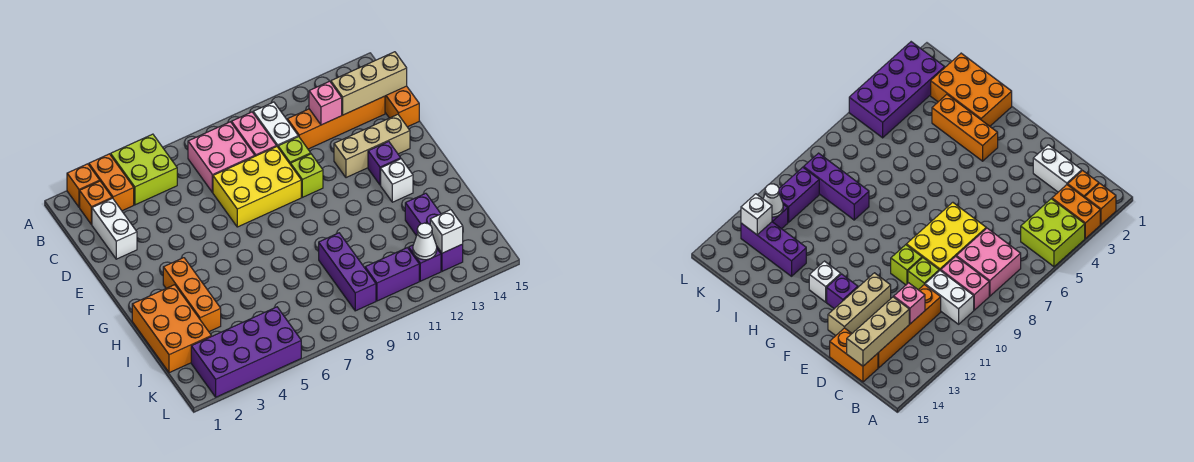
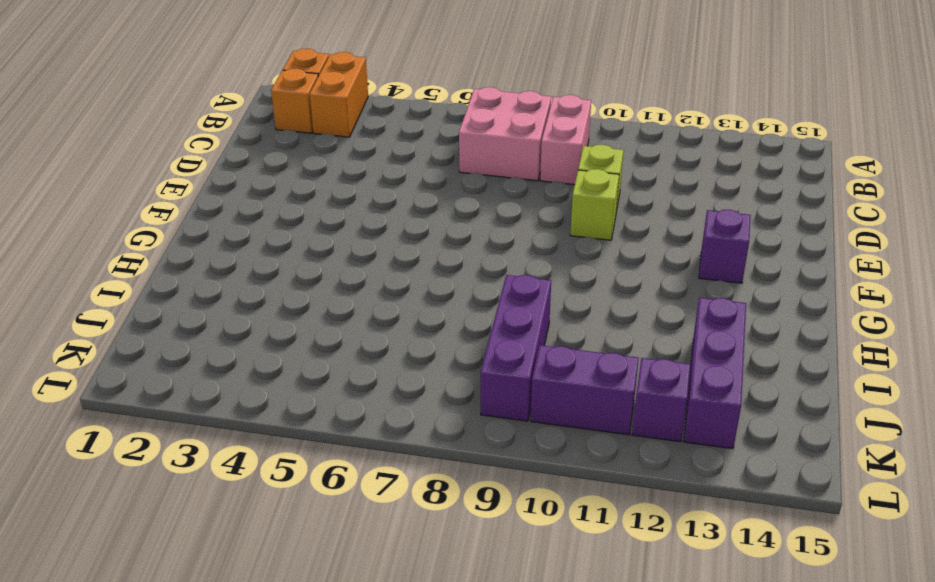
none -> lime brick A4:B5 level 1
none -> white brick B10:C10 level 1
none -> white brick C2:D2 level 1

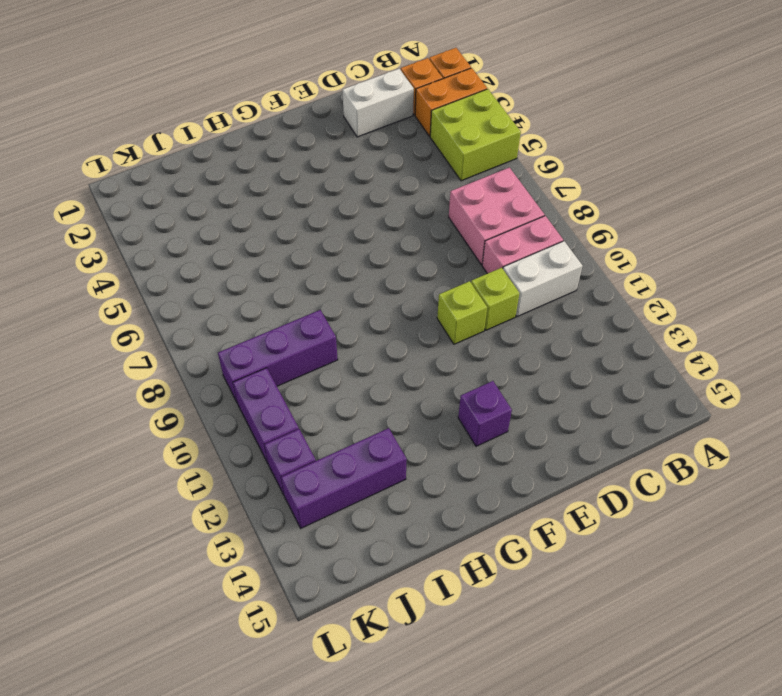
none -> orange brick C11:C14 level 1
none -> orange brick C15:D15 level 1
none -> yellow brick D7:E9 level 1

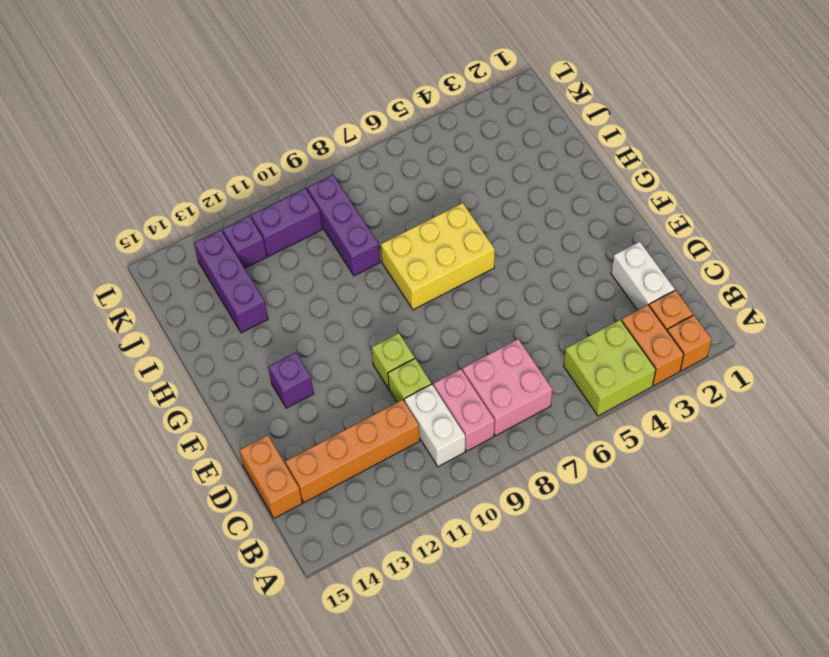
yellow brick G6:H8 level 1 -> yellow brick D7:E9 level 1
none -> tan brick E12:E14 level 1
none -> orange brick G3:I3 level 1
none -> white brick G13 level 1

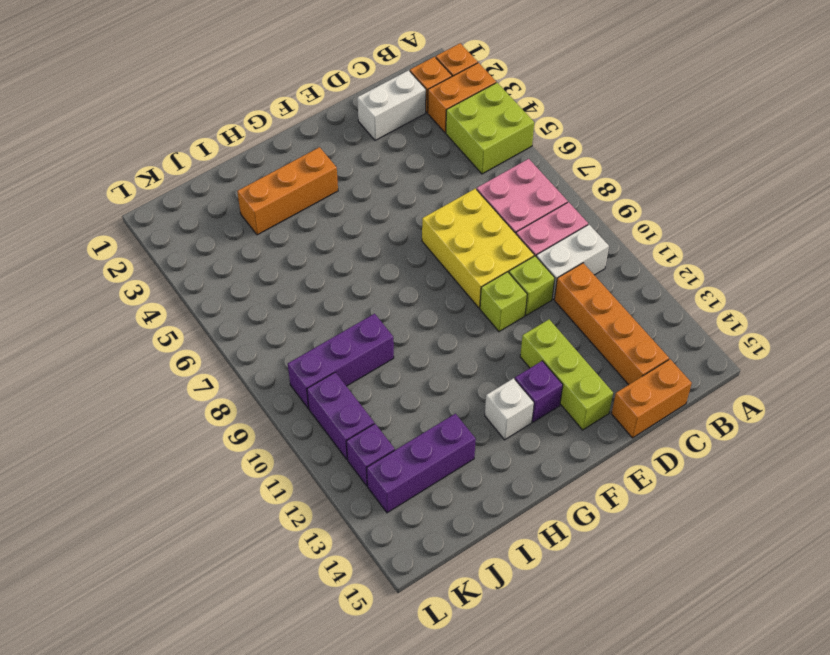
lime brick E12:E14 level 1 -> tan brick E12:E14 level 1
none -> orange brick H1:J2 level 1
none -> purple brick K2:L5 level 1
none -> pink brick C12 level 2

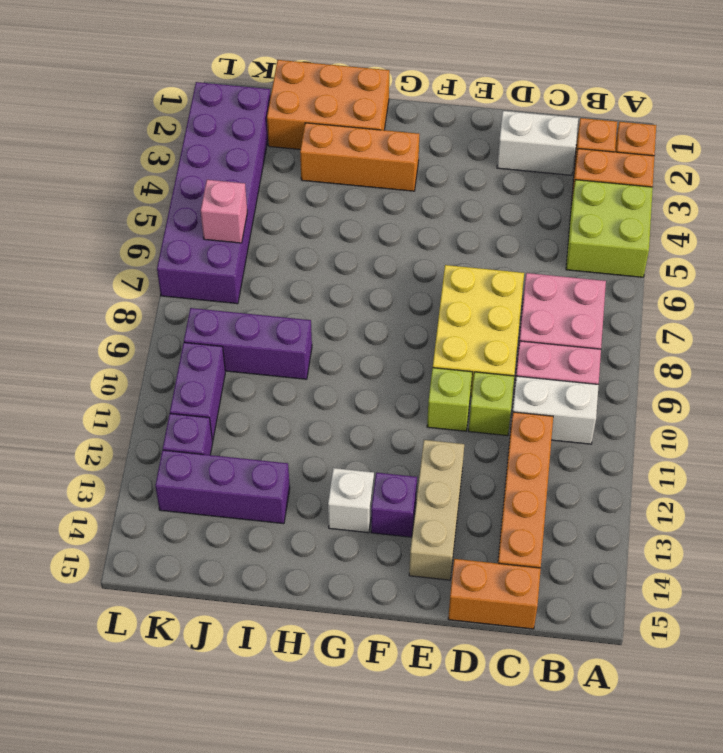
purple brick K2:L7 level 1 -> purple brick K2:L5 level 1
pink brick K6 level 2 -> pink brick C12 level 2
none -> tan brick C13:C15 level 2
none -> white cone K12 level 2
none -> white brick K13 level 2

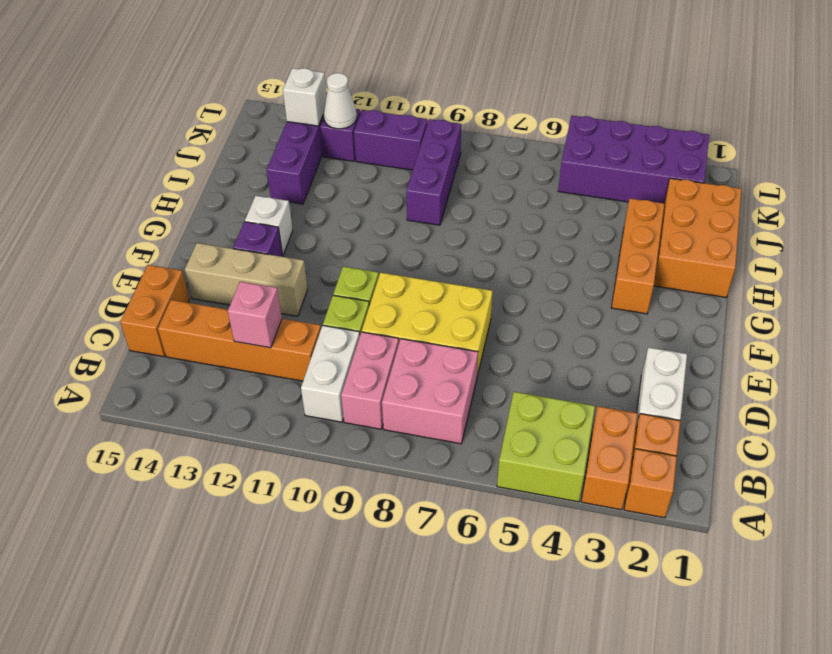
none -> tan brick C13:C15 level 2

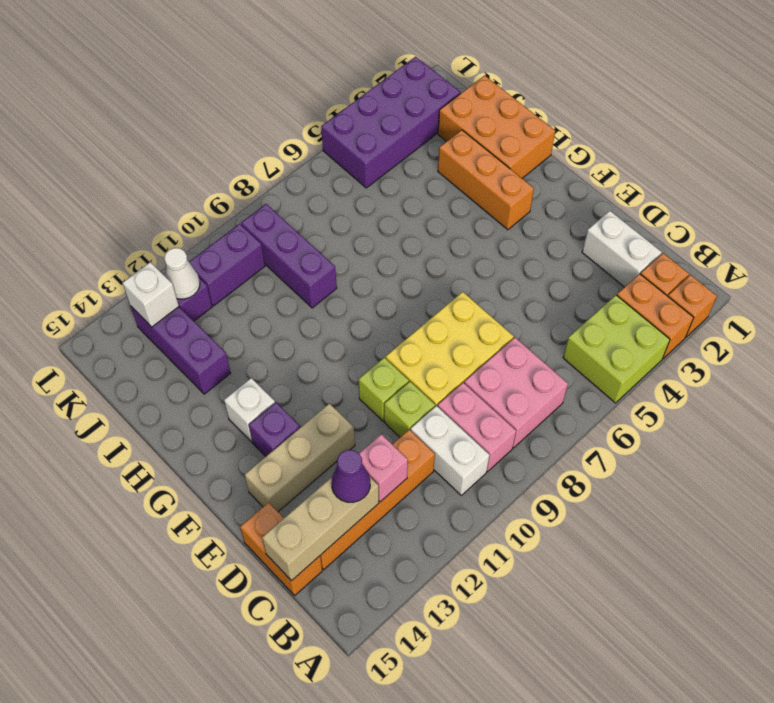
purple cone C13 level 3 -> none

